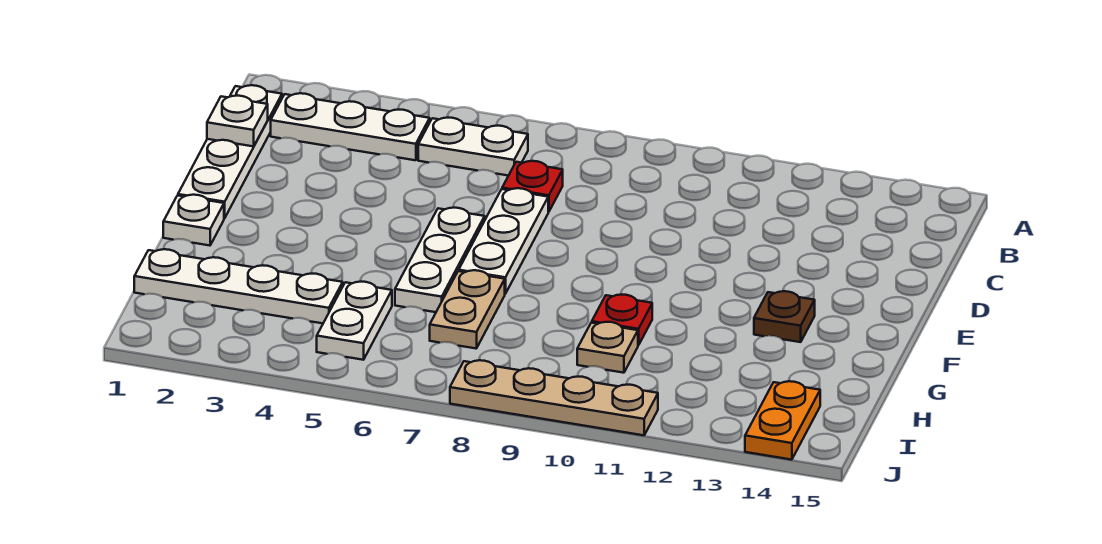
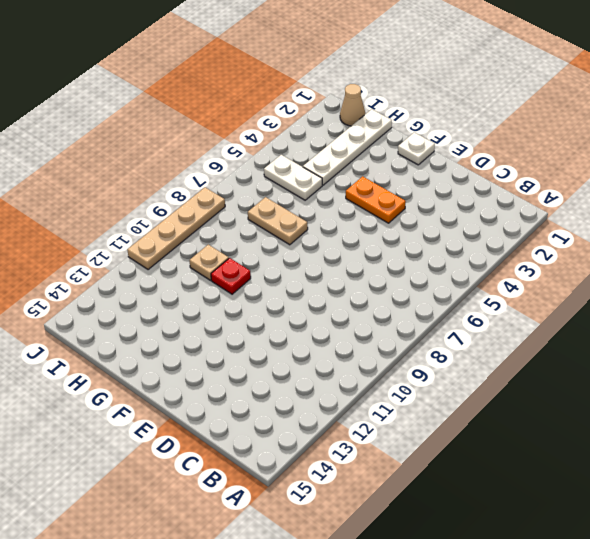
orange plate E4:F4 level 1 -> orange plate I14:J14 level 1
tan cone I1 level 1 -> none
none -> white plate B1:E1 level 1
none -> white plate B2:B4 level 1
none -> white plate B5:B6 level 1

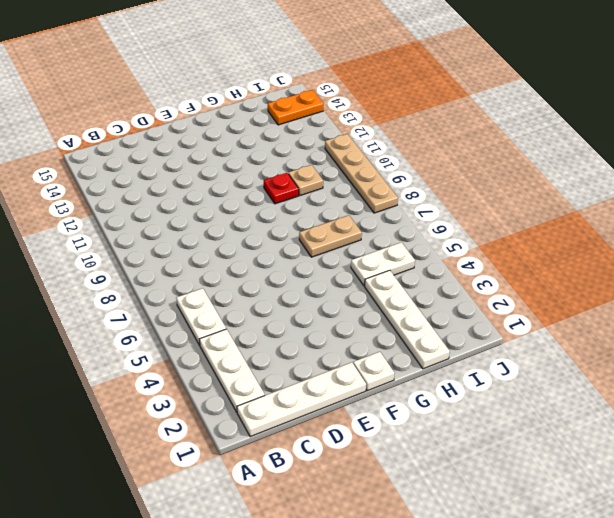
none -> red plate C7 level 1
none -> white plate D7:F7 level 1
none -> white plate E6:G6 level 1

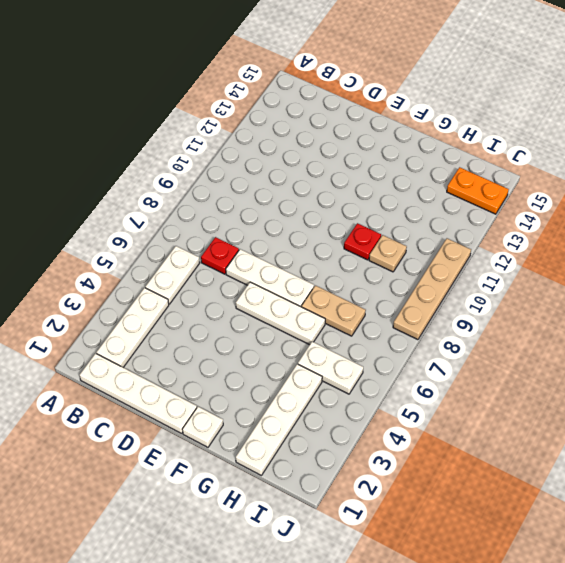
none -> brown plate F13 level 1
none -> white plate C1 level 2

